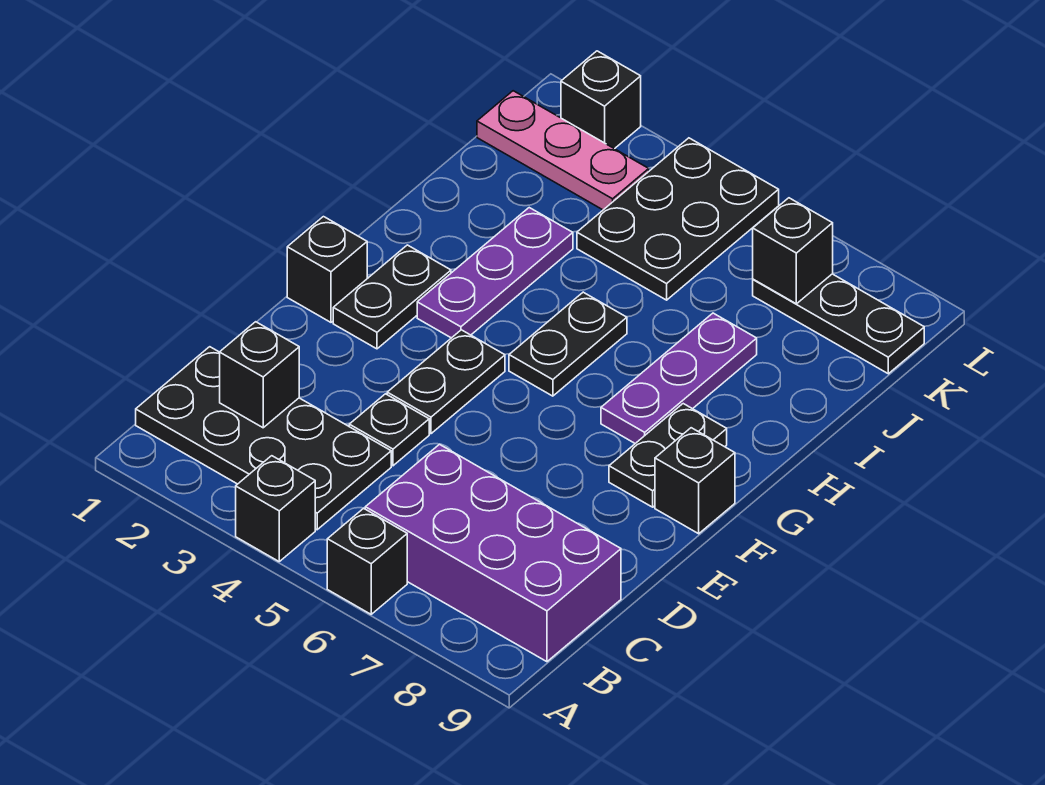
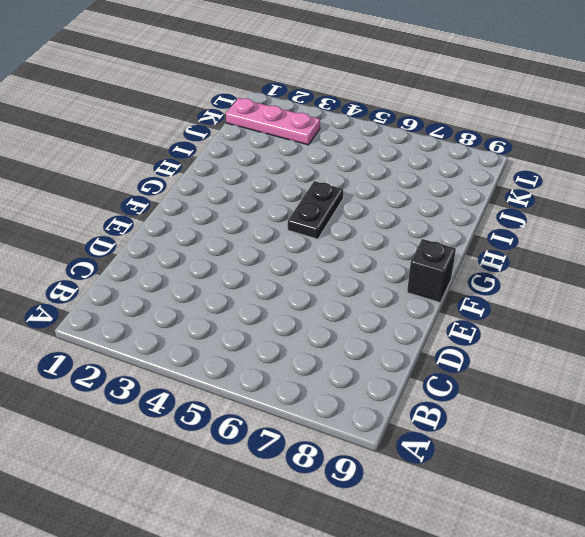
none -> black brick A4 level 1
none -> black brick A6 level 1
none -> black plate B1:C4 level 1

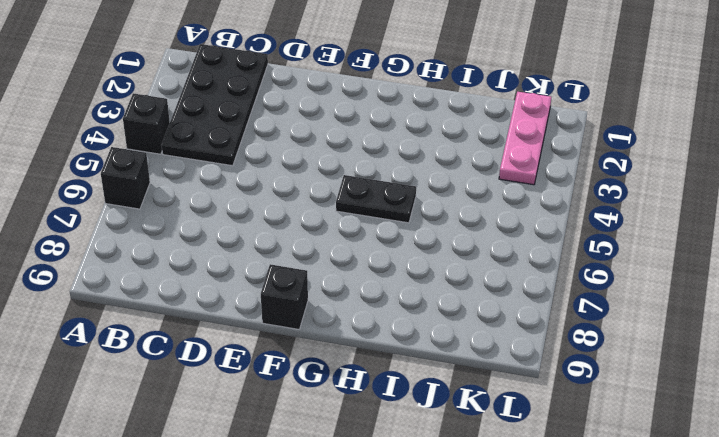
none -> purple brick B6:C9 level 1
none -> black plate D4 level 1
none -> black plate E4:F4 level 1

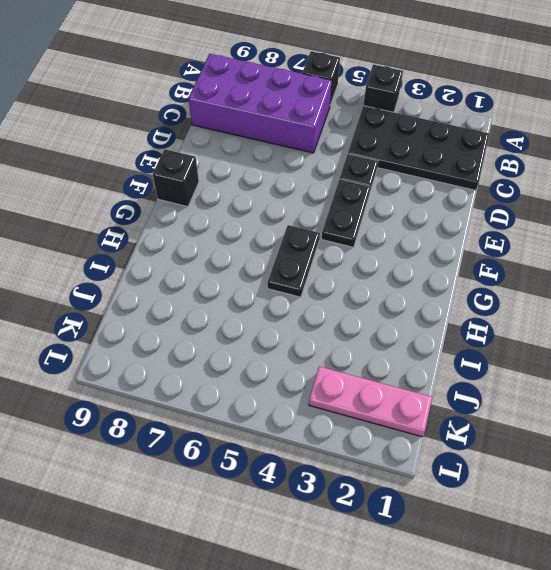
none -> black brick F1 level 1
none -> black plate F2:G2 level 1
none -> black plate F8:G8 level 1

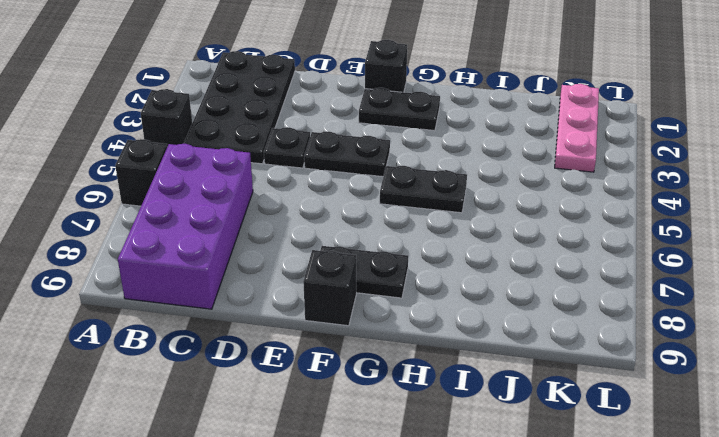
none -> purple plate G3:I3 level 1
none -> purple plate G7:I7 level 1
none -> black plate J4:L5 level 1

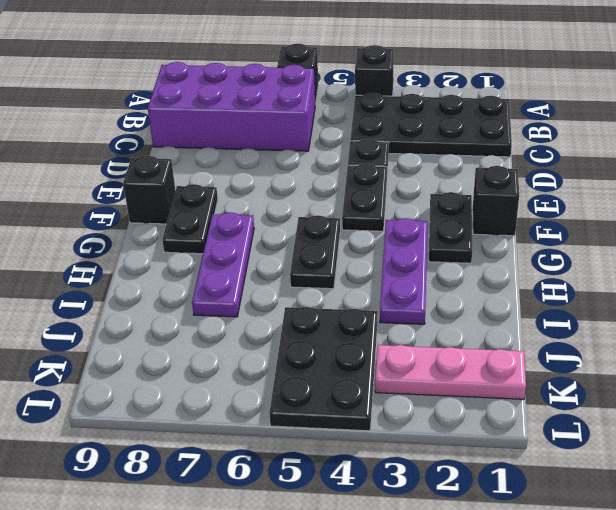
none -> black plate K7:K9 level 1
none -> black brick L2 level 1
none -> black brick C2 level 2

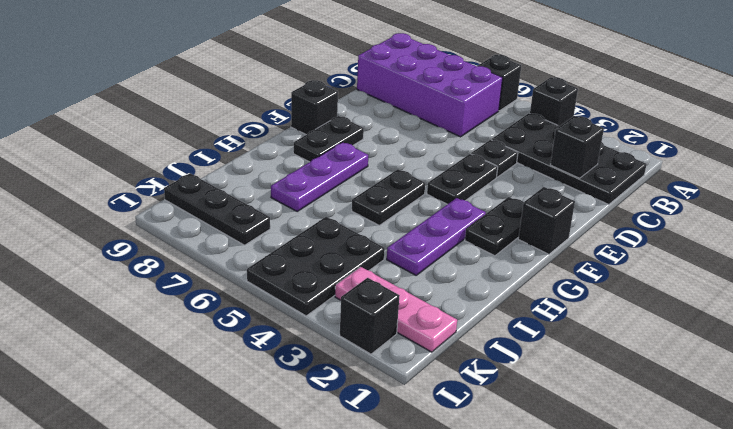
none -> black brick K7 level 2

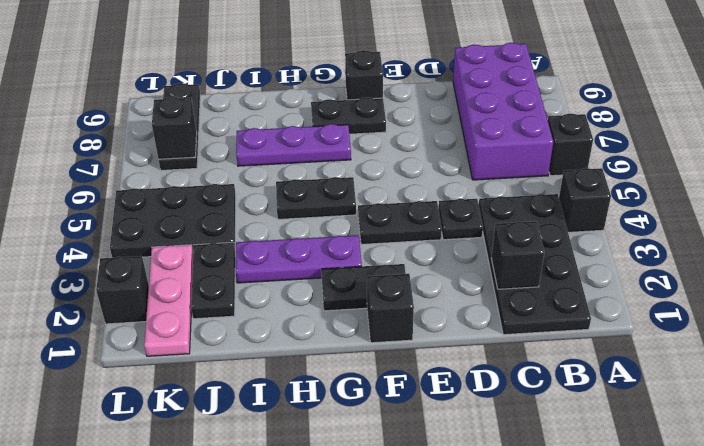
black plate J2:J3 level 1 -> none

